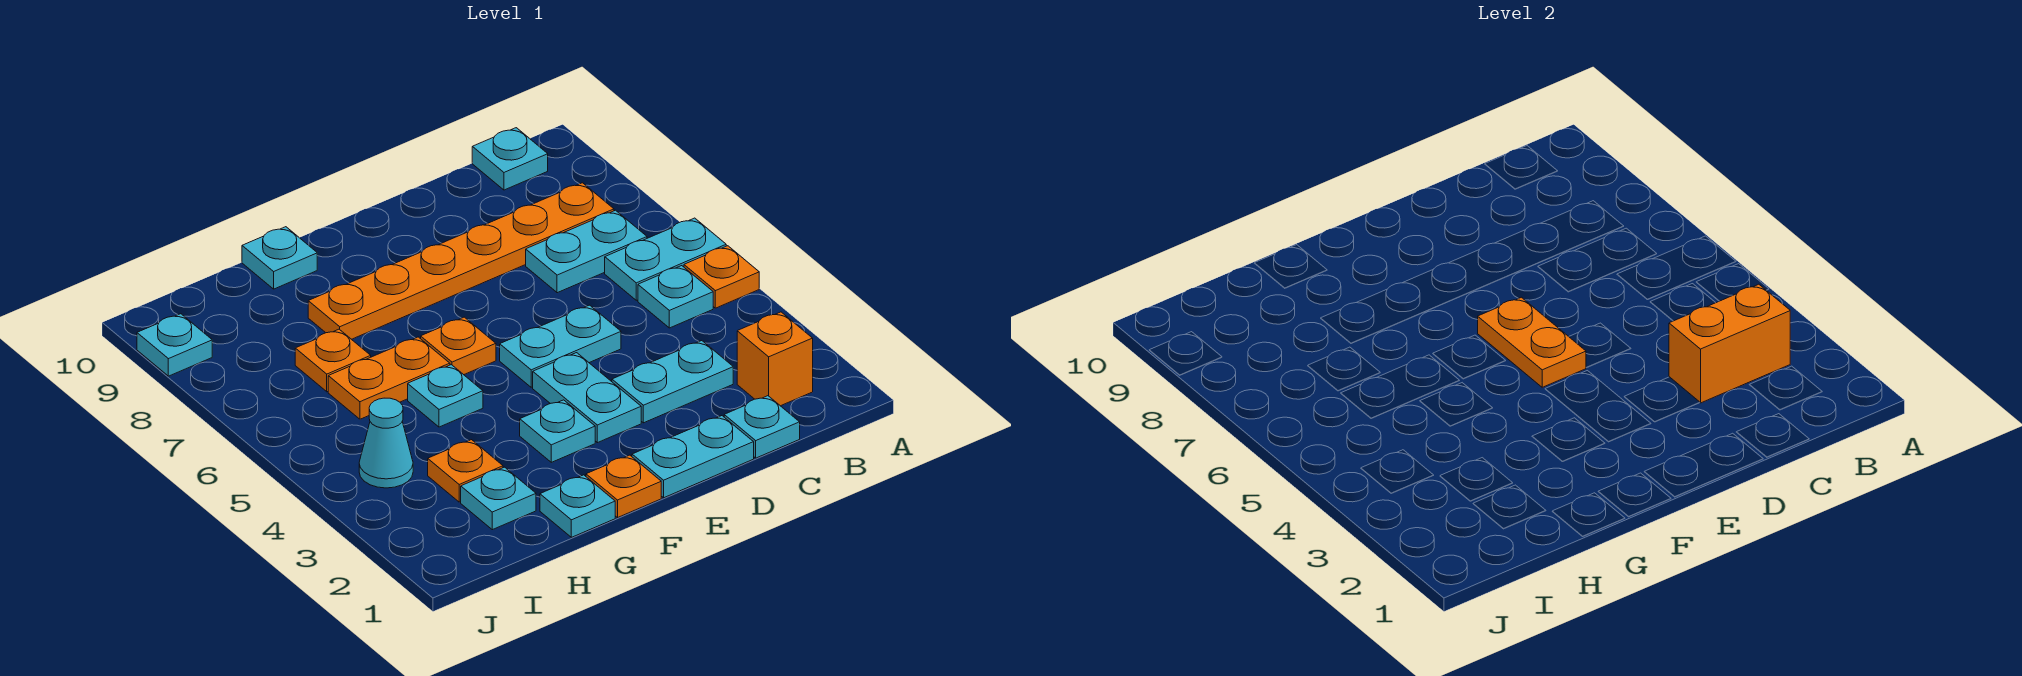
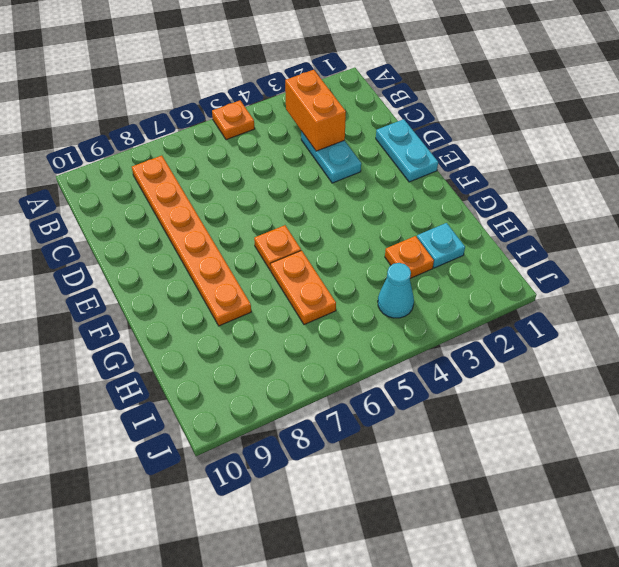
none -> cyan plate A6:B6 level 1
none -> orange brick B2 level 1
none -> cyan plate B5 level 1

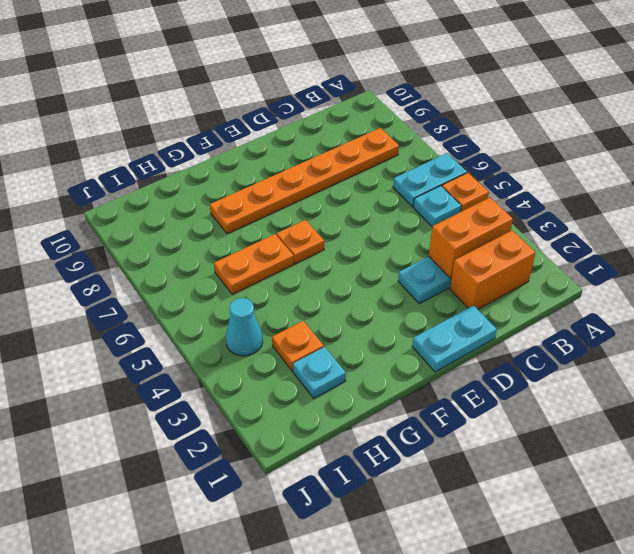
orange brick B2:C2 level 1 -> orange brick B2 level 1
none -> cyan plate B7:C7 level 1
none -> cyan plate B10 level 1
none -> cyan plate C1 level 1

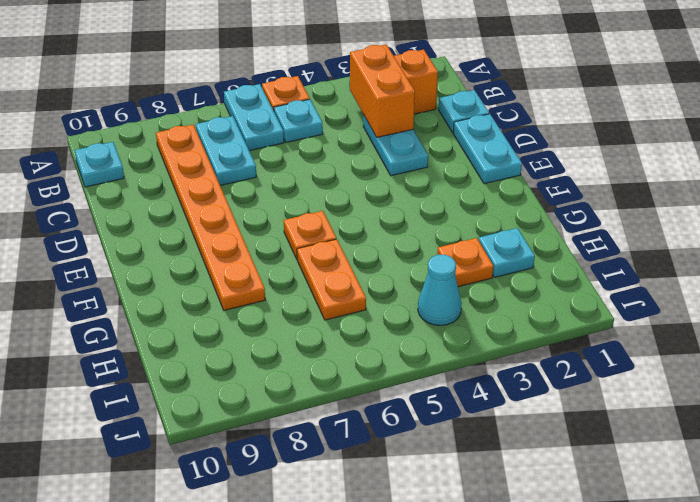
none -> cyan plate D5:E5 level 1
none -> cyan plate E3:E4 level 1
none -> orange plate F1 level 1

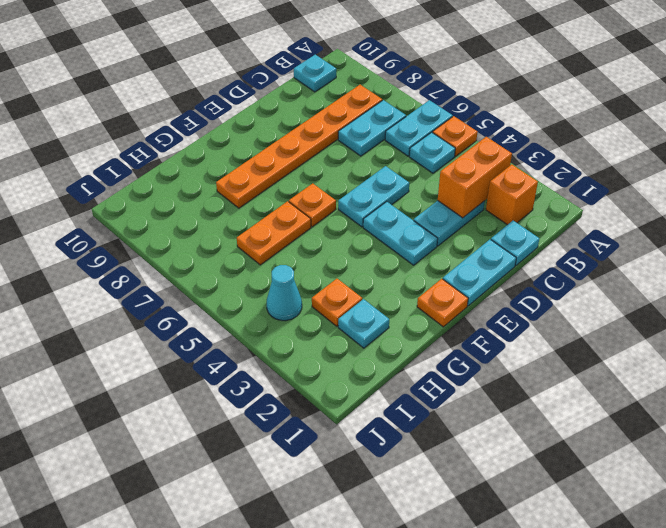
none -> cyan plate F3 level 1
none -> cyan plate G1 level 1
none -> cyan plate G5 level 1

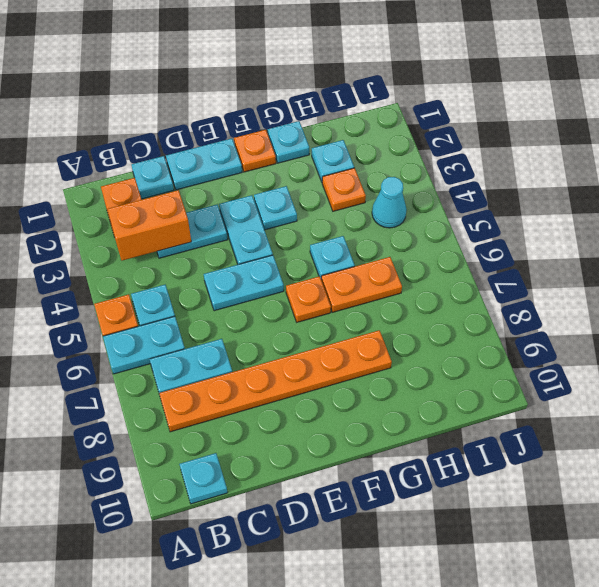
none -> cyan plate G10 level 1
none -> orange plate H7 level 1
none -> cyan plate J9 level 1

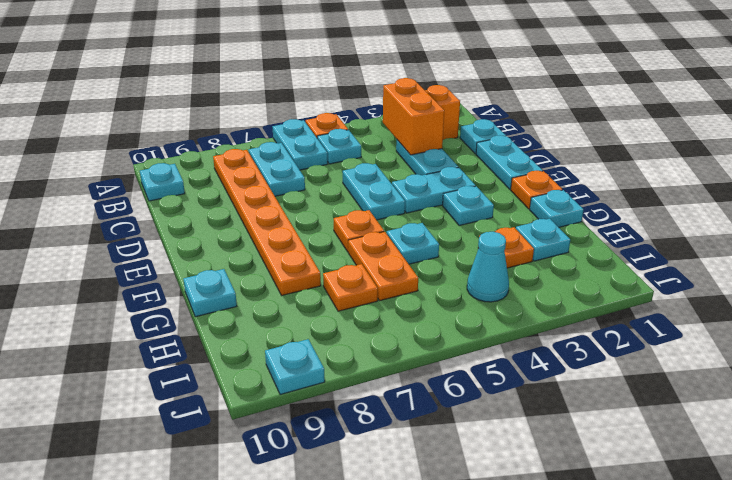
none -> orange plate E5:E6 level 2

